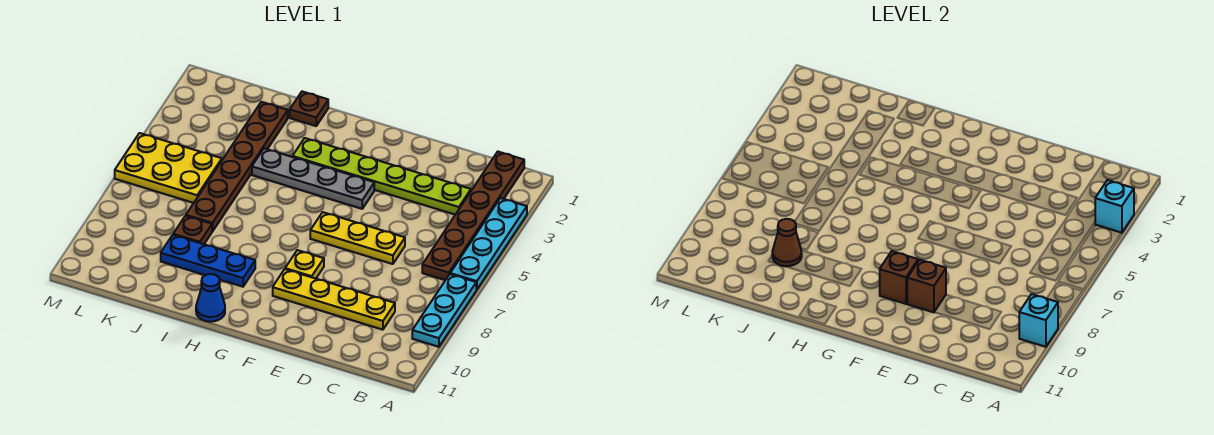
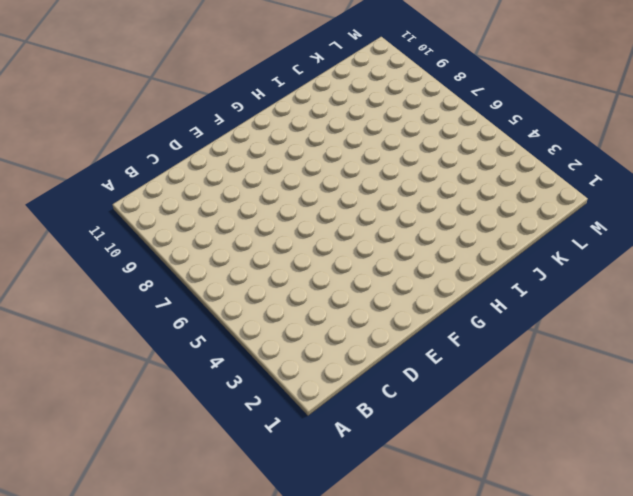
none -> cyan plate A3:A6 level 1
none -> cyan plate A7:A9 level 1
none -> brown plate B1:B6 level 1

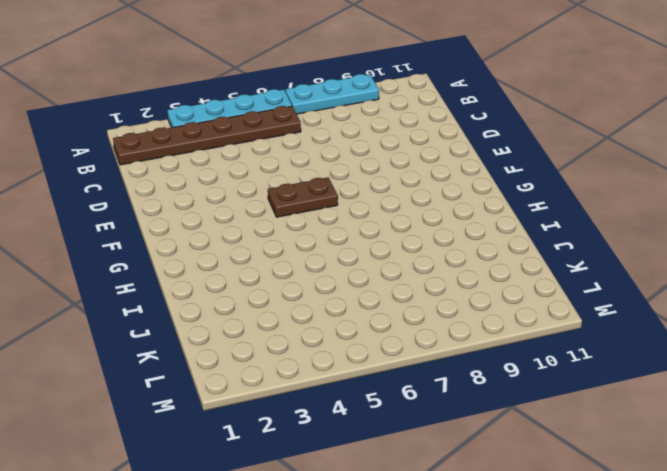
brown plate F5:F6 level 1 -> yellow plate D6:F6 level 1
none -> lime plate C3:H3 level 1
none -> yellow plate C9:F9 level 1
none -> grey plate F4:I4 level 1

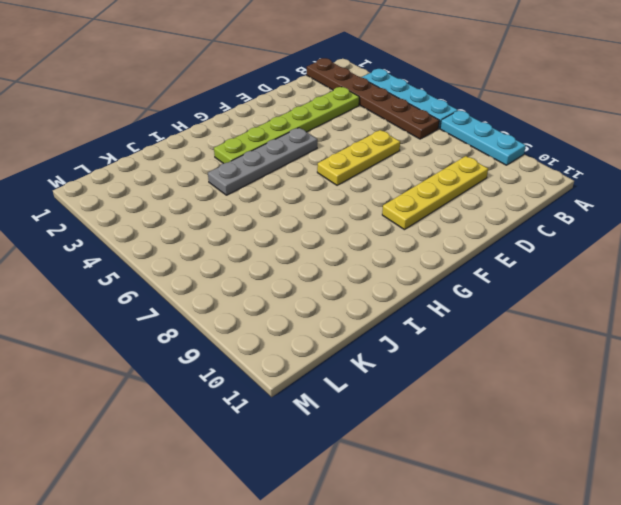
none -> yellow plate F8 level 1
none -> blue plate H9:J9 level 1
none -> blue cone H11 level 1

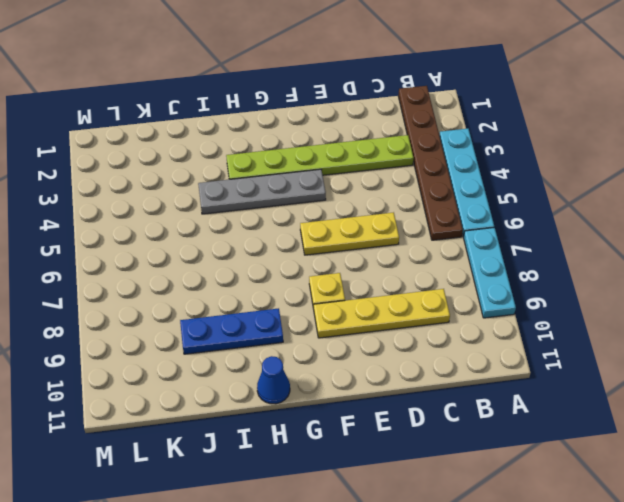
none -> brown plate I1 level 1
none -> brown plate J2:J7 level 1
none -> brown plate J8 level 1

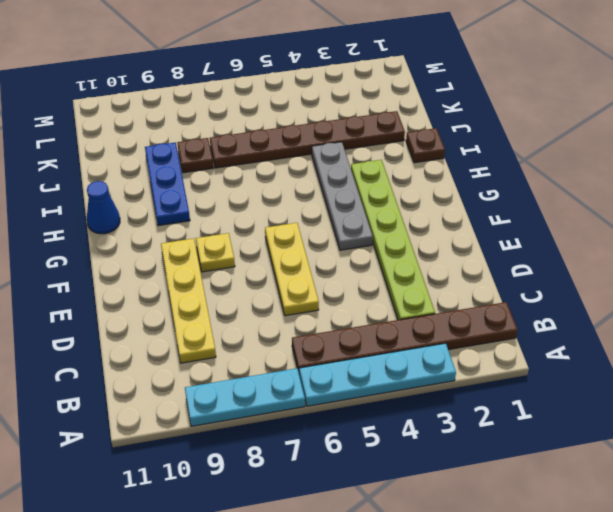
none -> yellow plate K5:M6 level 1
none -> cyan brick A3 level 2
none -> cyan brick A9 level 2

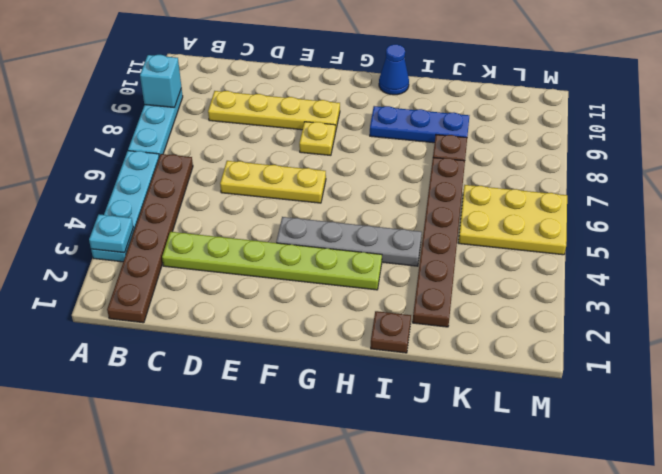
cyan plate A3 level 2 -> cyan brick A3 level 2
none -> brown brick E9 level 2
none -> brown brick F9 level 2
none -> brown cone J9 level 2

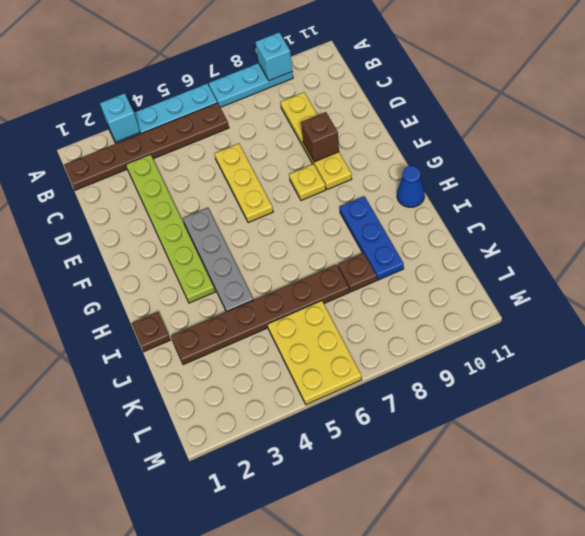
none -> brown brick F9 level 2
none -> brown cone J9 level 2

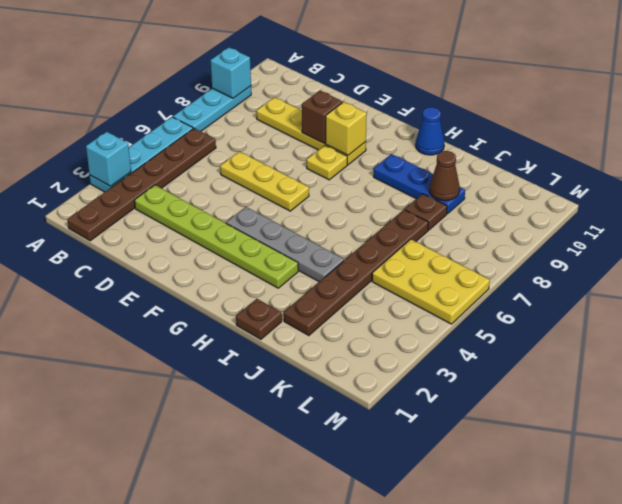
yellow brick F9 level 2 -> brown brick F9 level 2

